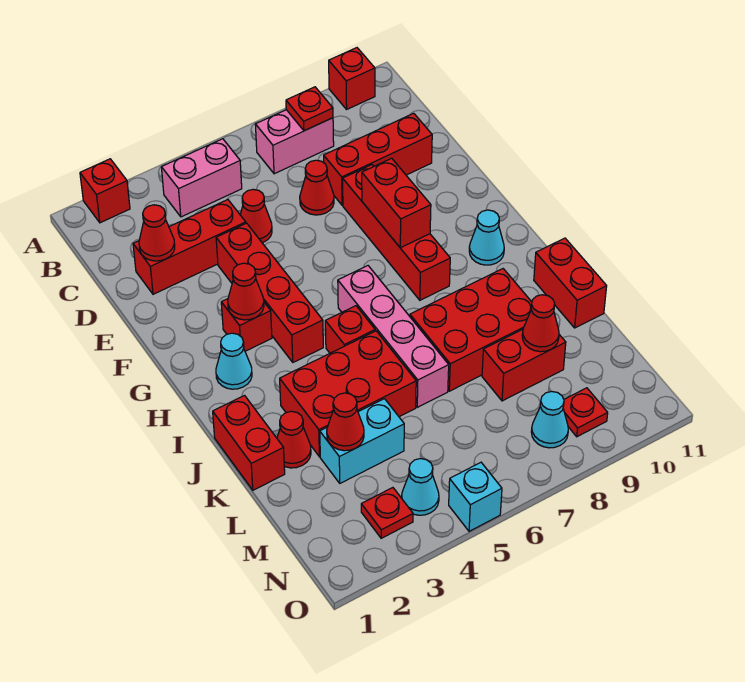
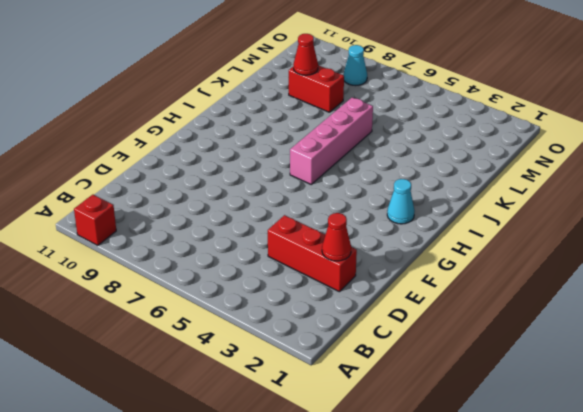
none -> red brick A2 level 1
none -> pink brick B4:B5 level 1
none -> pink brick B7:B8 level 1
none -> red cone D5 level 1

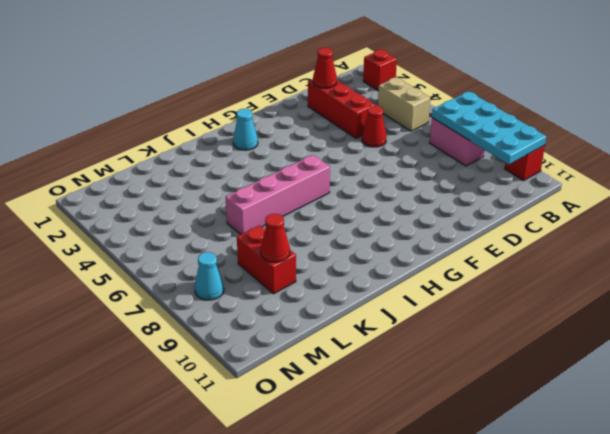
cyan plate A7:B10 level 2 -> red plate B8 level 2
tan brick B4:B5 level 1 -> pink brick B4:B5 level 1
none -> red cone D7 level 1
none -> red brick D8:D10 level 1
none -> red brick E4:H4 level 1
none -> red brick E8:H8 level 1

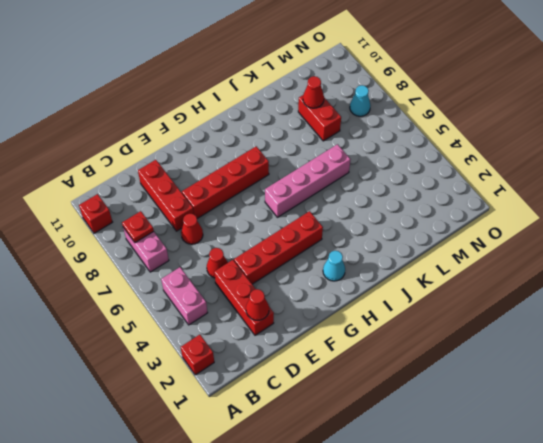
none -> red brick G3 level 1
none -> cyan cone H10 level 1
none -> red brick I5 level 1
none -> red brick J1:K1 level 1

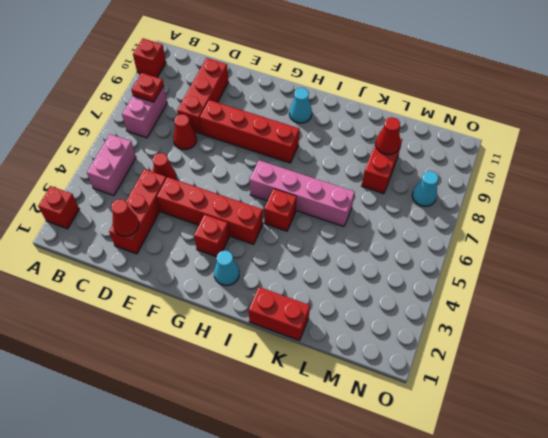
none -> red brick J3:K5 level 1
none -> red brick J7:K9 level 1
none -> red brick J11:K11 level 1
none -> red cone K2 level 1

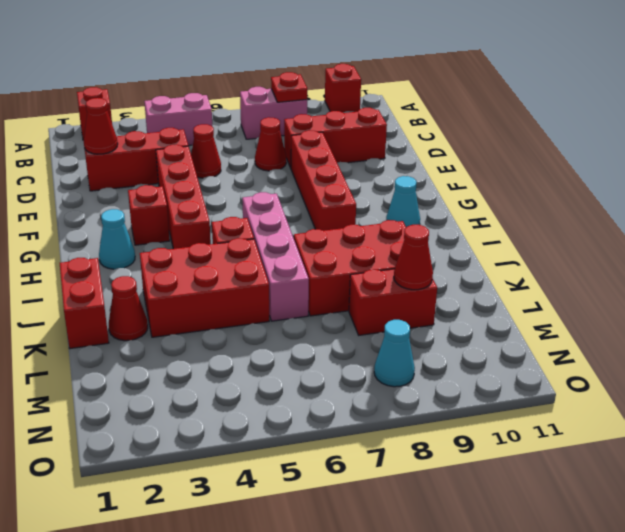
none -> red brick J11:K11 level 1
none -> cyan brick L3:L4 level 1
none -> red plate N3 level 1
none -> cyan cone N4 level 1

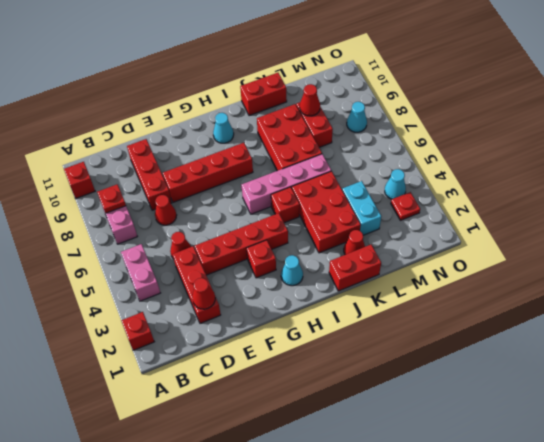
none -> red plate N9 level 1
none -> cyan brick O5 level 1
none -> red brick F8:G8 level 2
none -> red cone G3 level 2

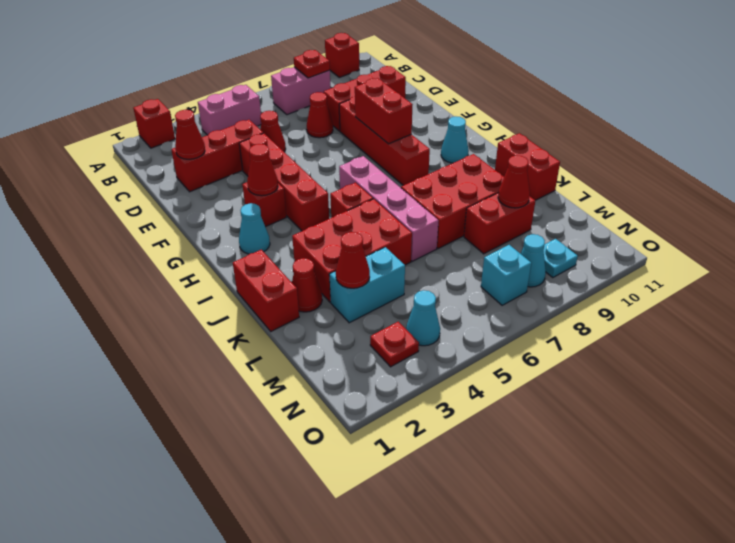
cyan brick N7 level 1 -> cyan brick O5 level 1
cyan plate N9 level 1 -> red plate N9 level 1

